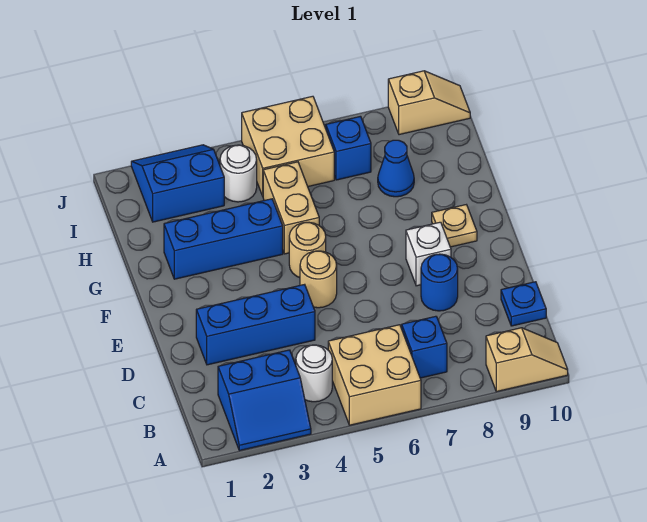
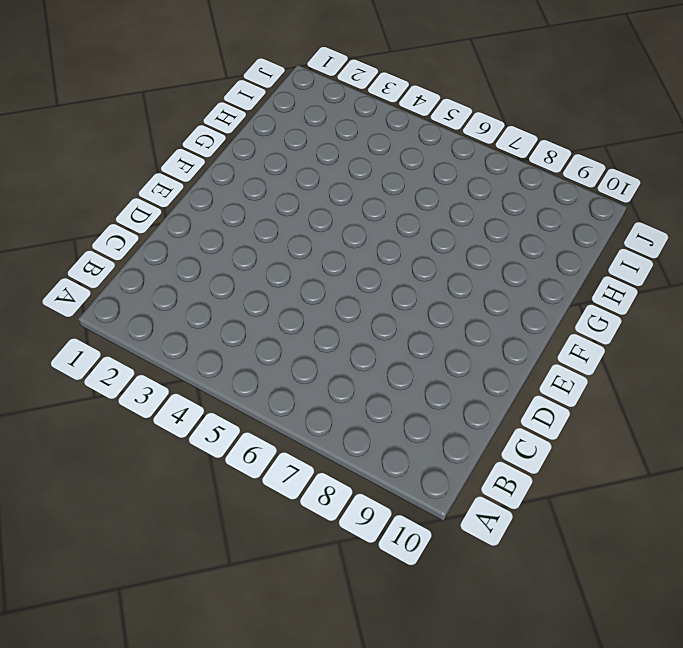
none -> blue slope A2:B3 level 1 top B
none -> tan brick A5:B6 level 1
none -> tan slope A9:A10 level 1 top 9

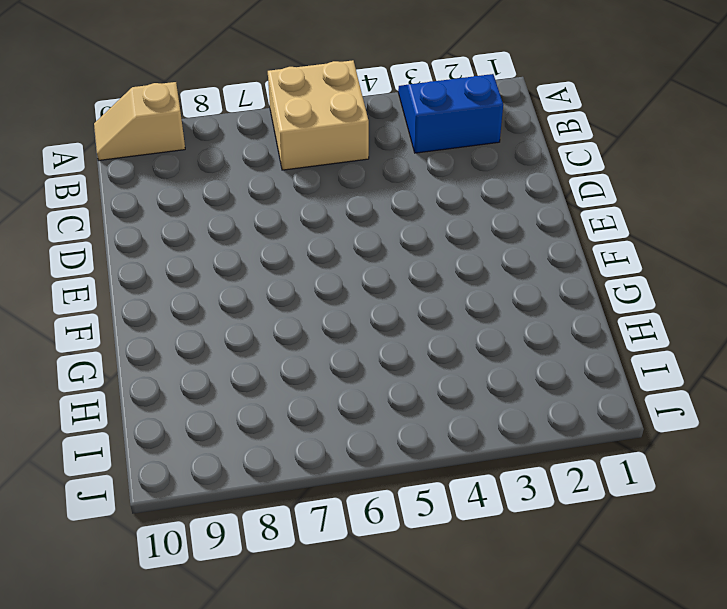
none -> white round brick B4 level 1
none -> blue brick B7 level 1
none -> blue plate C10 level 1

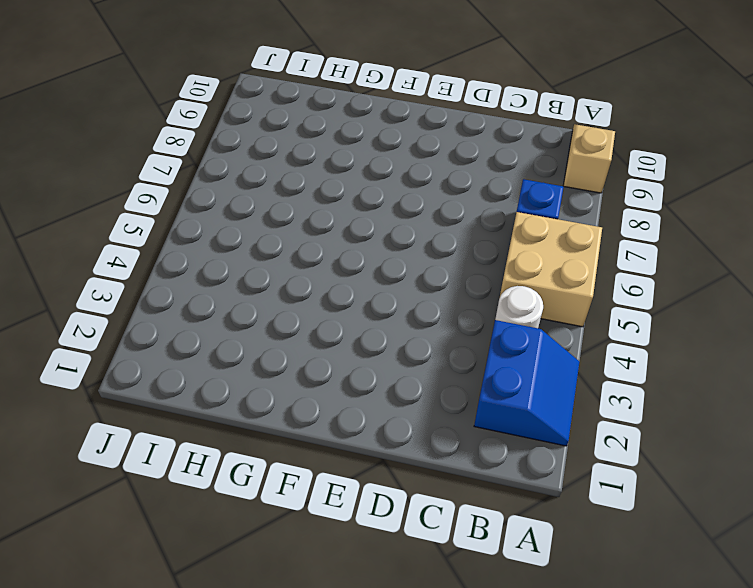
none -> blue plate C10 level 1
none -> blue brick D2:D4 level 1
none -> blue round brick D8 level 1

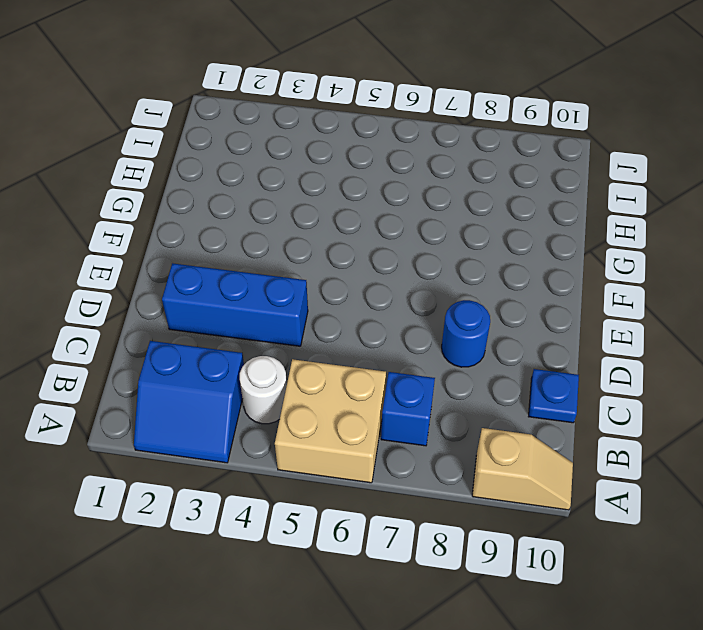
none -> tan round brick E5 level 1
none -> white brick E8 level 1
none -> tan round brick F5 level 1

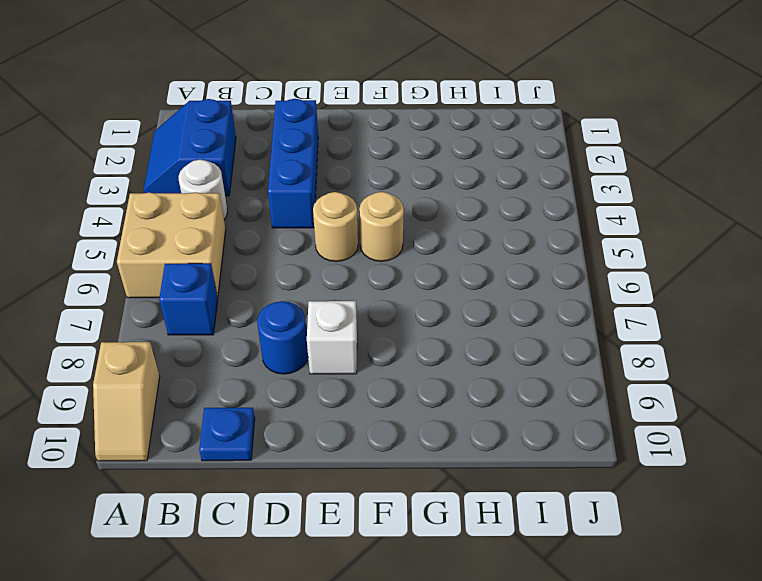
none -> tan plate F9 level 1
none -> blue brick G2:G4 level 1
none -> tan brick G5:H5 level 1

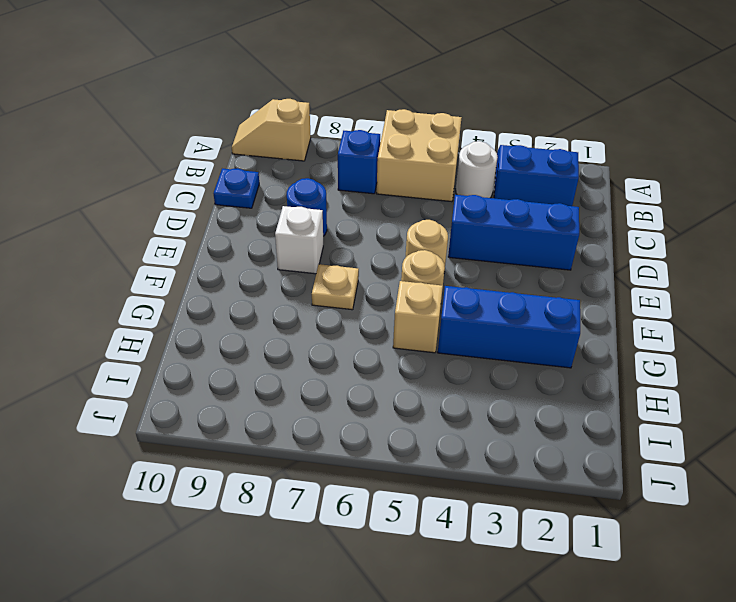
tan plate F7 level 1 -> tan plate F9 level 1
tan brick G5 level 1 -> tan brick G5:H5 level 1
none -> blue cone H8 level 1
none -> blue slope I2:J3 level 1 top I
none -> white round brick I4 level 1

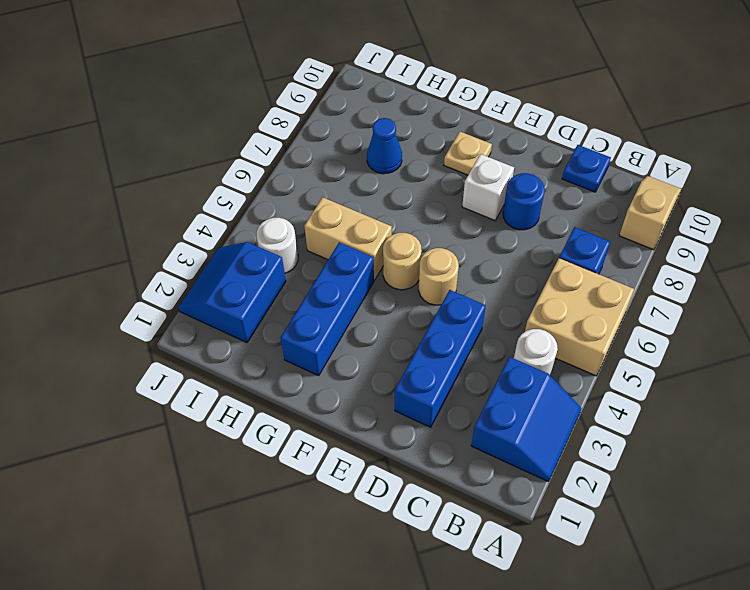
none -> tan brick I5:J6 level 1
none -> blue brick I7 level 1
none -> tan slope J9:J10 level 1 top 9

